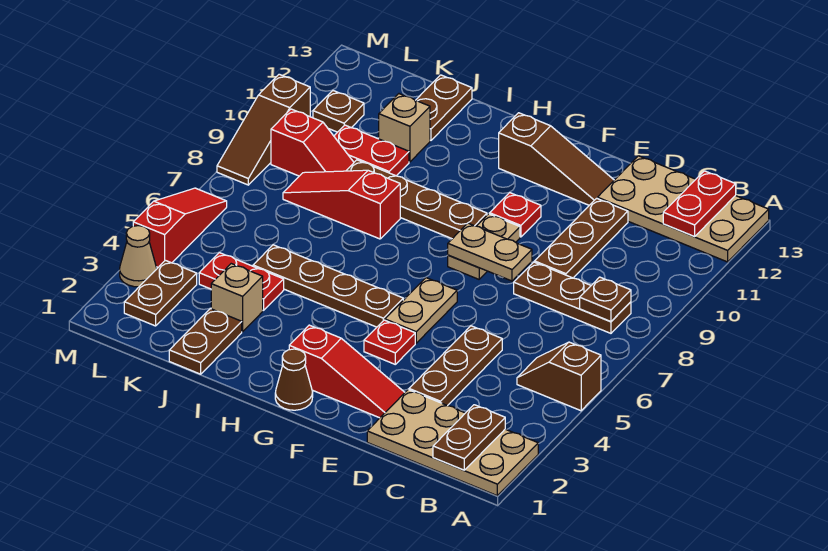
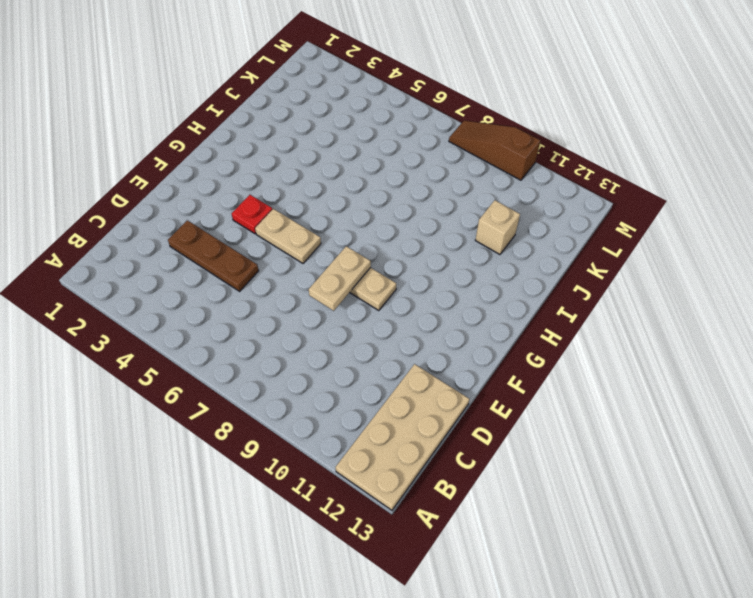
none -> tan plate A1:D2 level 1
none -> brown slope A5:B5 level 1 top A
none -> brown plate B8:D8 level 1
none -> brown plate D9:D11 level 1

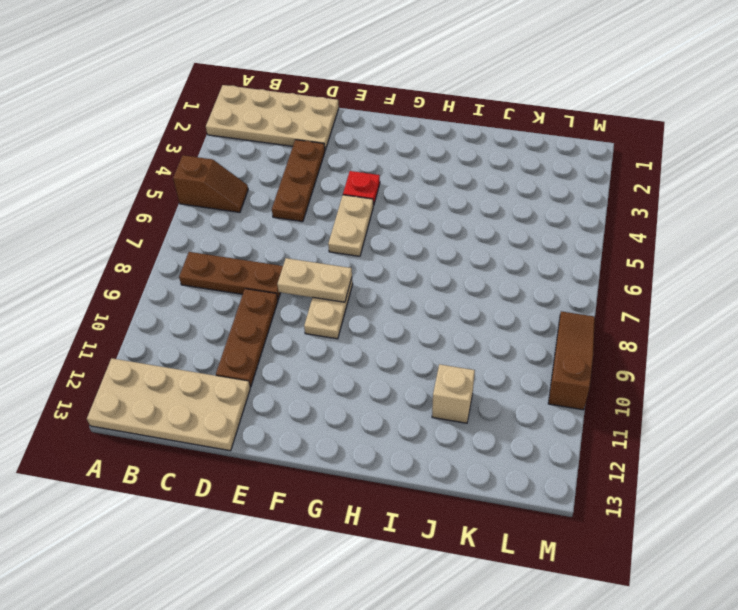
none -> red slope E2:G2 level 1 top G
none -> brown slope E12:G12 level 1 top G
none -> red plate F10 level 1
none -> brown cone G1 level 1

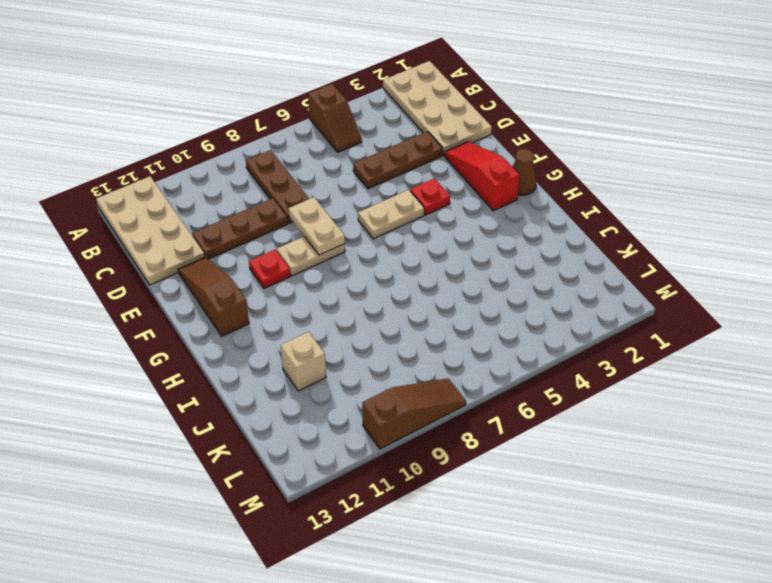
none -> brown plate G5:J5 level 1
none -> brown plate G9:J9 level 1
none -> red slope I8:K8 level 1 top I
none -> brown plate J1:J2 level 1

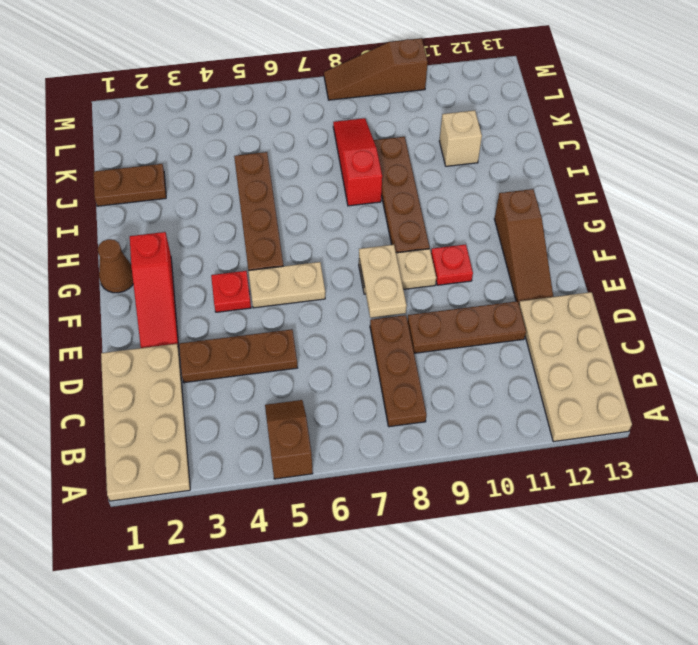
none -> tan brick J3 level 1
none -> red plate J4:K4 level 1
none -> red plate J10:K10 level 1
none -> brown plate J12:J13 level 1

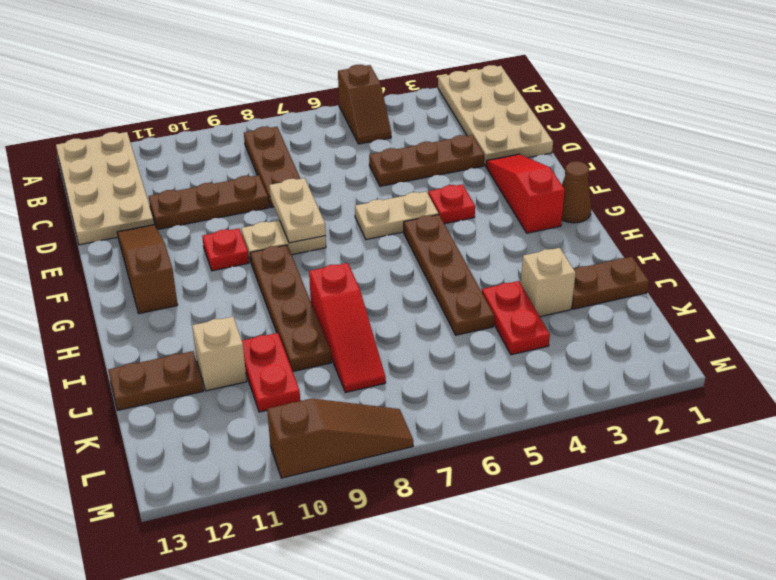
none -> red slope K9:L9 level 1 top L
none -> brown plate L2:L3 level 1
none -> brown plate L11 level 1
none -> tan cone M3 level 1

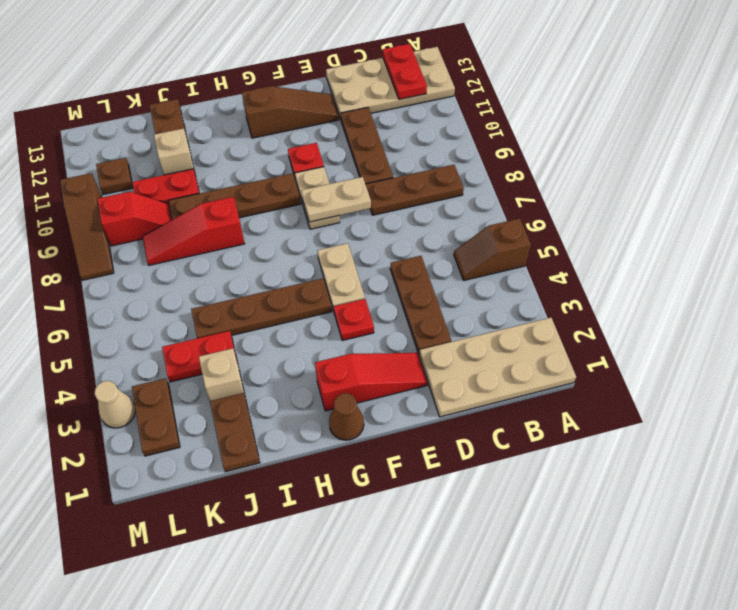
none -> red slope M4:M6 level 1 top 4
none -> brown plate B1:B2 level 2
none -> brown plate B8 level 2

